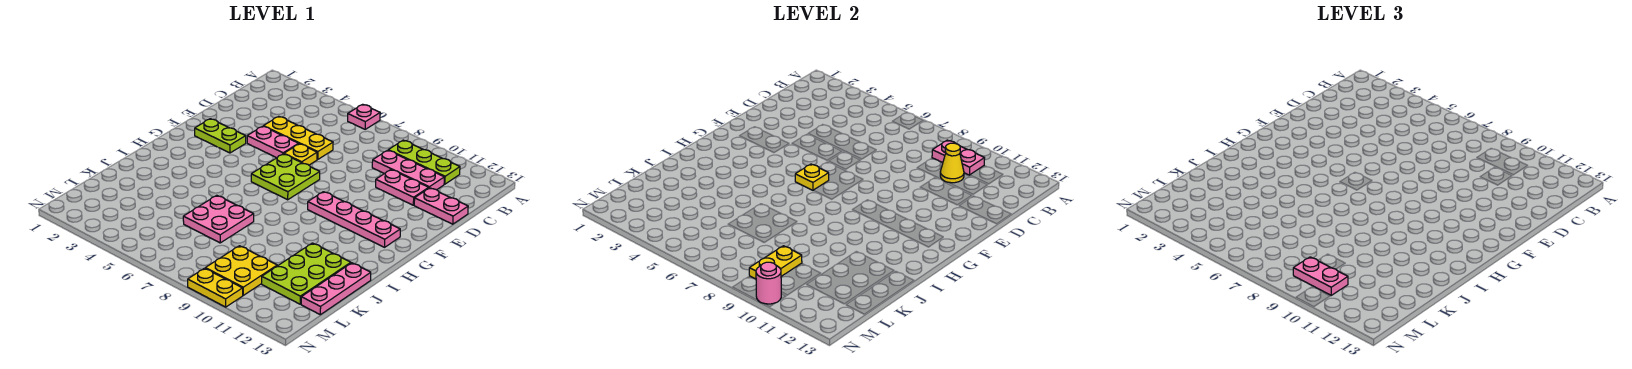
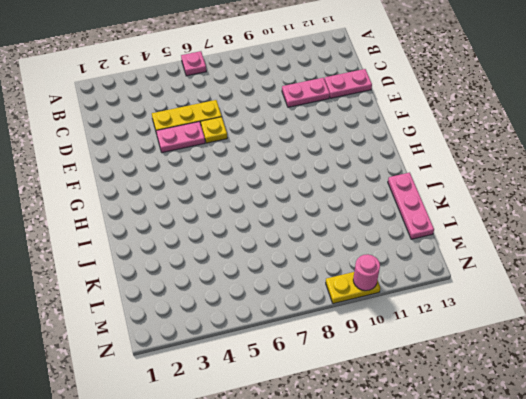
none -> lime plate B9:B11 level 1
none -> pink plate C9:C11 level 1
none -> lime plate F2:F3 level 1

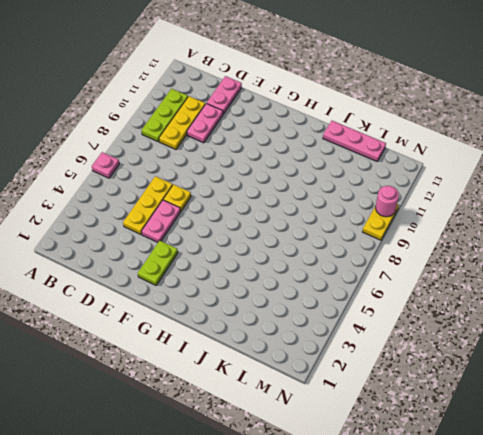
yellow plate C9:C11 level 1 -> pink plate C9:C11 level 1
none -> lime plate F6:G7 level 1
none -> pink plate G9:G12 level 1
none -> pink plate J6:K7 level 1

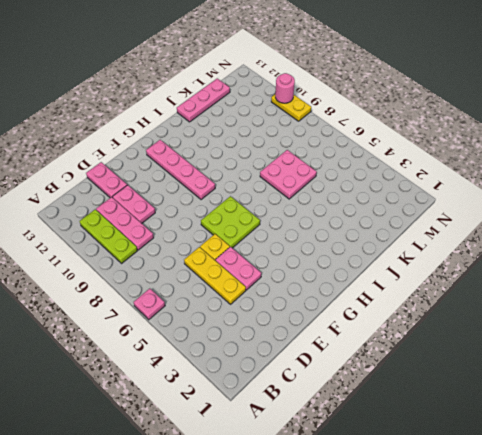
none -> lime plate F2:F3 level 1
none -> lime plate J11:L12 level 1
none -> yellow plate L9:M10 level 1

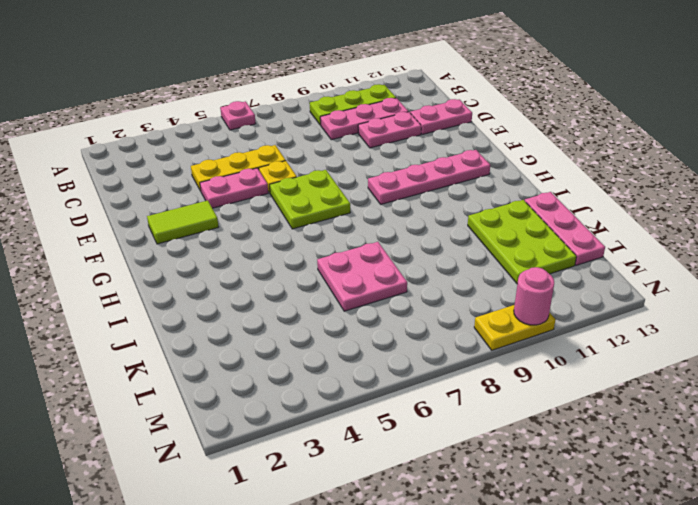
lime tile F2:F3 level 1 -> lime plate F2:F3 level 1
none -> yellow plate L9:M10 level 1
none -> pink plate B9:B10 level 2
none -> yellow cone C10 level 2

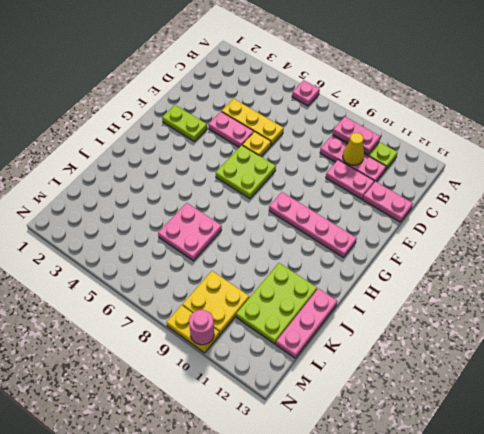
none -> yellow plate G6 level 2
none -> yellow plate L9:M9 level 2
none -> pink plate M9:M10 level 3

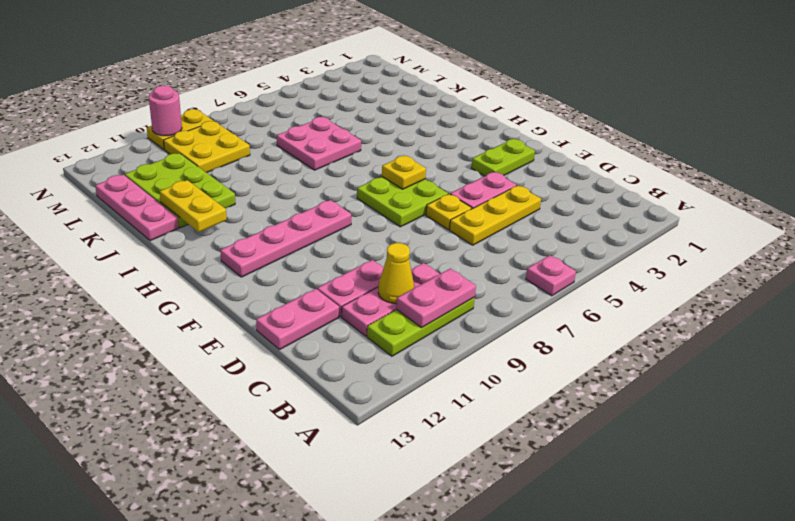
yellow plate I12:J12 level 2 -> yellow plate L9:M9 level 2
none -> pink plate M9:M10 level 3

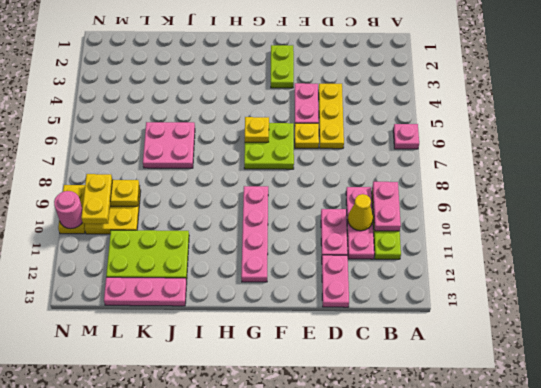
yellow plate M9:M10 level 3 -> pink plate M9:M10 level 3

